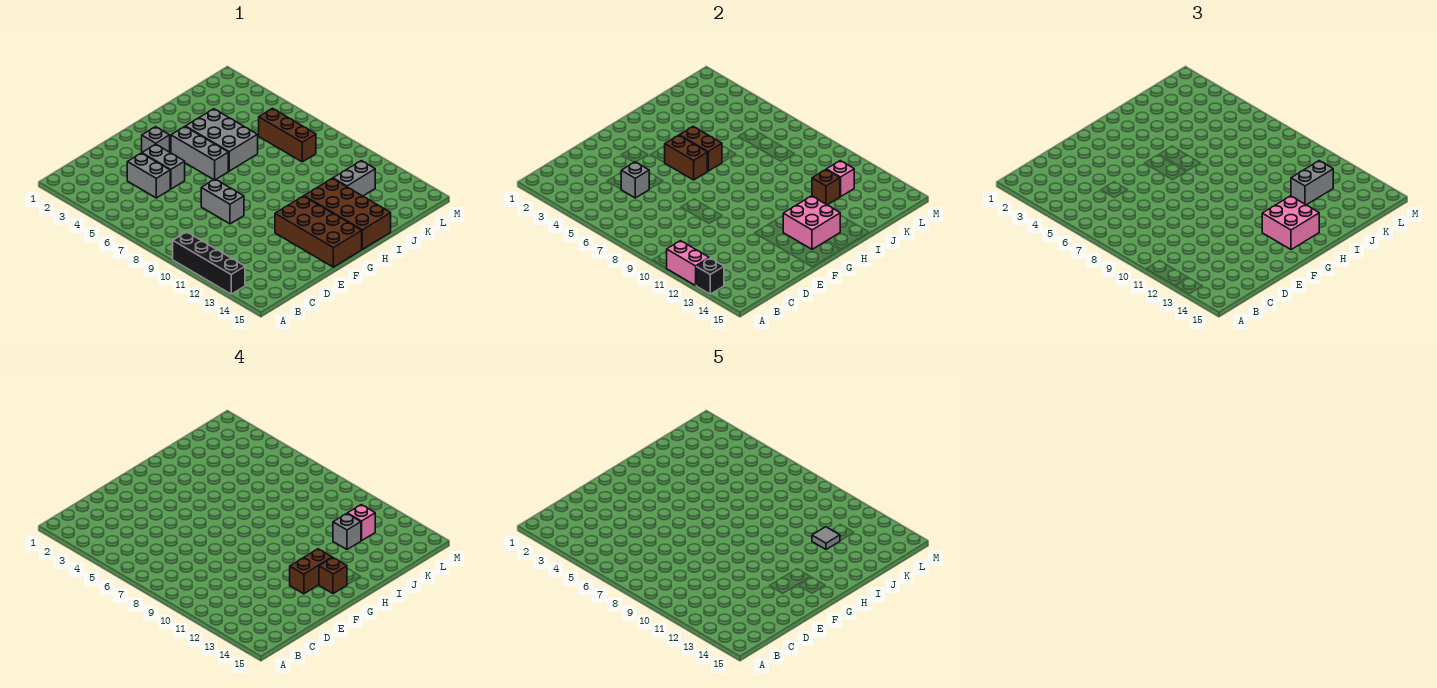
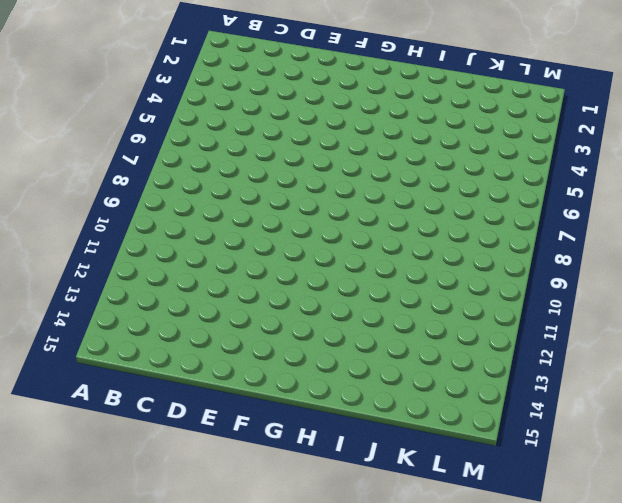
none -> black brick A10:A13 level 1
none -> grey brick D4:D5 level 1
none -> grey brick E4:E5 level 1

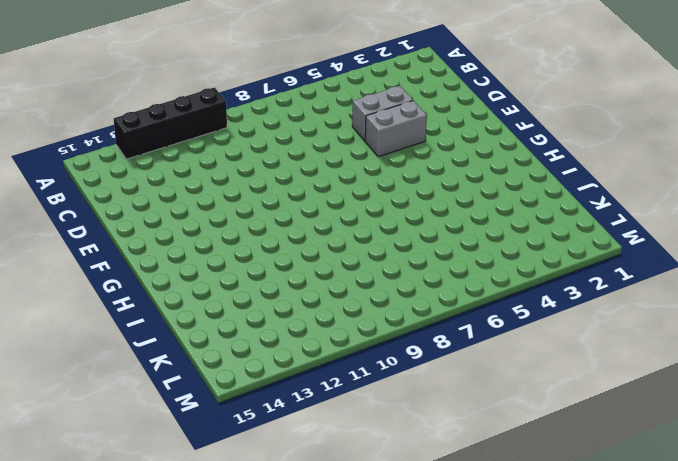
none -> grey brick E8:E9 level 1
none -> grey brick F3 level 1
none -> brown brick F12:G15 level 1

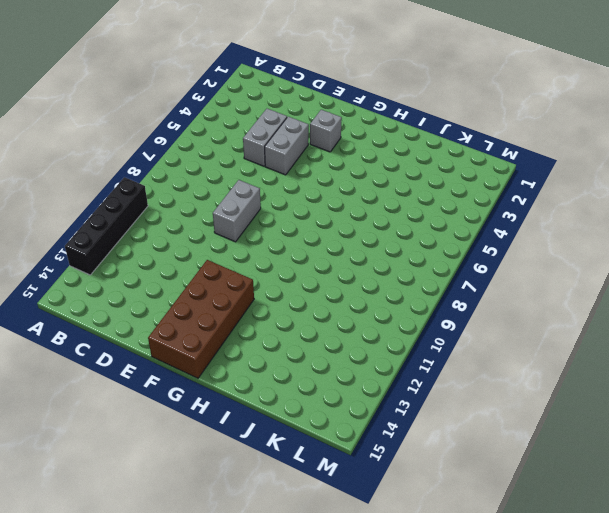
none -> grey brick G4:G6 level 1
none -> grey brick H4:I6 level 1
none -> brown brick H12:I15 level 1

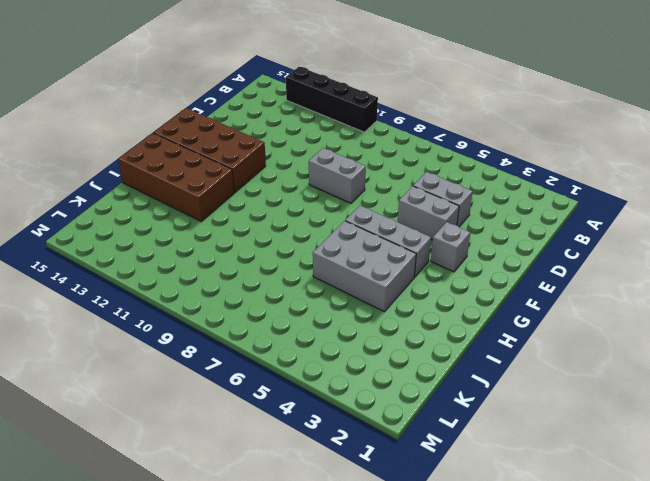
none -> grey brick J12:K12 level 1
none -> brown brick K6:K8 level 1
none -> pink brick A11:A12 level 2

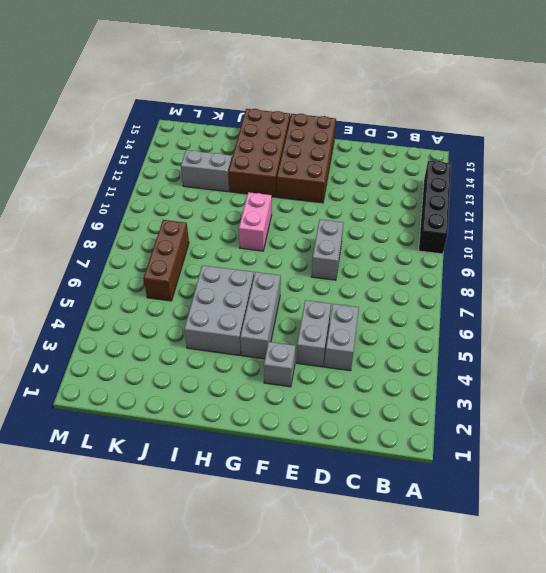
pink brick H9:H10 level 1 -> pink brick A11:A12 level 2
none -> black brick A13 level 2
none -> grey brick D5 level 2
none -> brown brick G5:G6 level 2

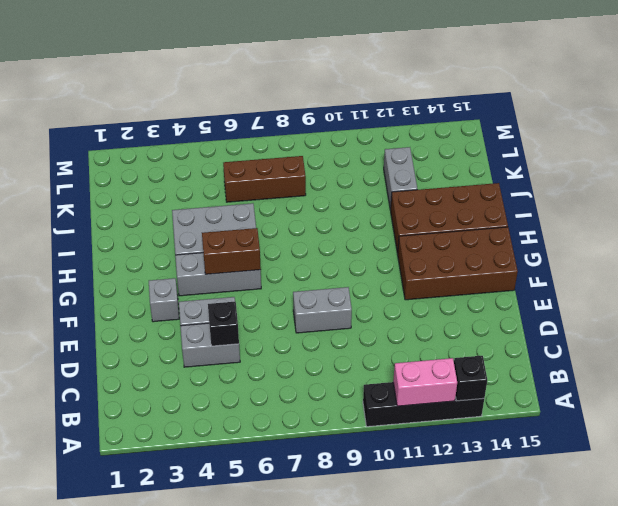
black brick D5 level 2 -> grey brick D5 level 2
none -> pink brick G13:H14 level 2
none -> brown brick H5:H6 level 2
none -> brown brick J12 level 2

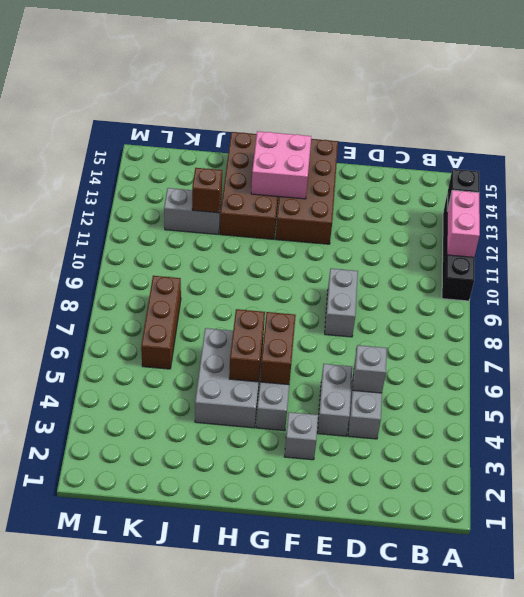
none -> pink brick K12 level 2
none -> pink brick G13:H14 level 3
none -> grey brick J12:K12 level 3

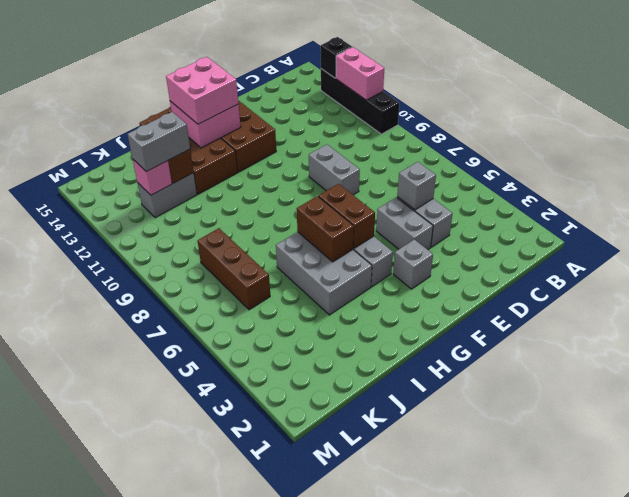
none -> brown brick F13:G13 level 4
none -> brown brick G14 level 4
none -> grey brick J12 level 4

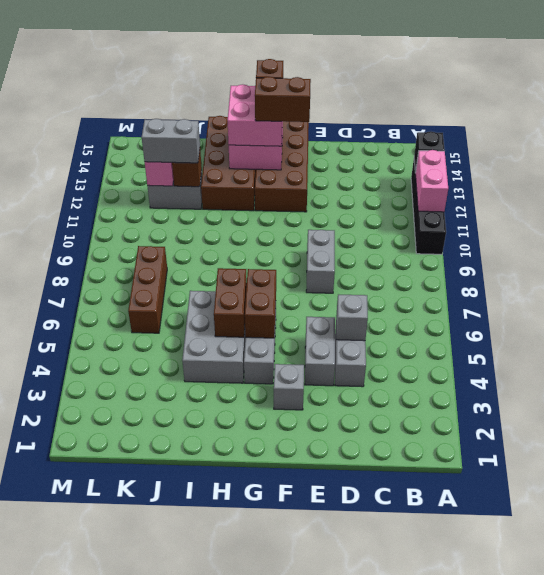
none -> grey brick J12 level 4
none -> pink brick K12 level 4
none -> grey tile J12 level 5

